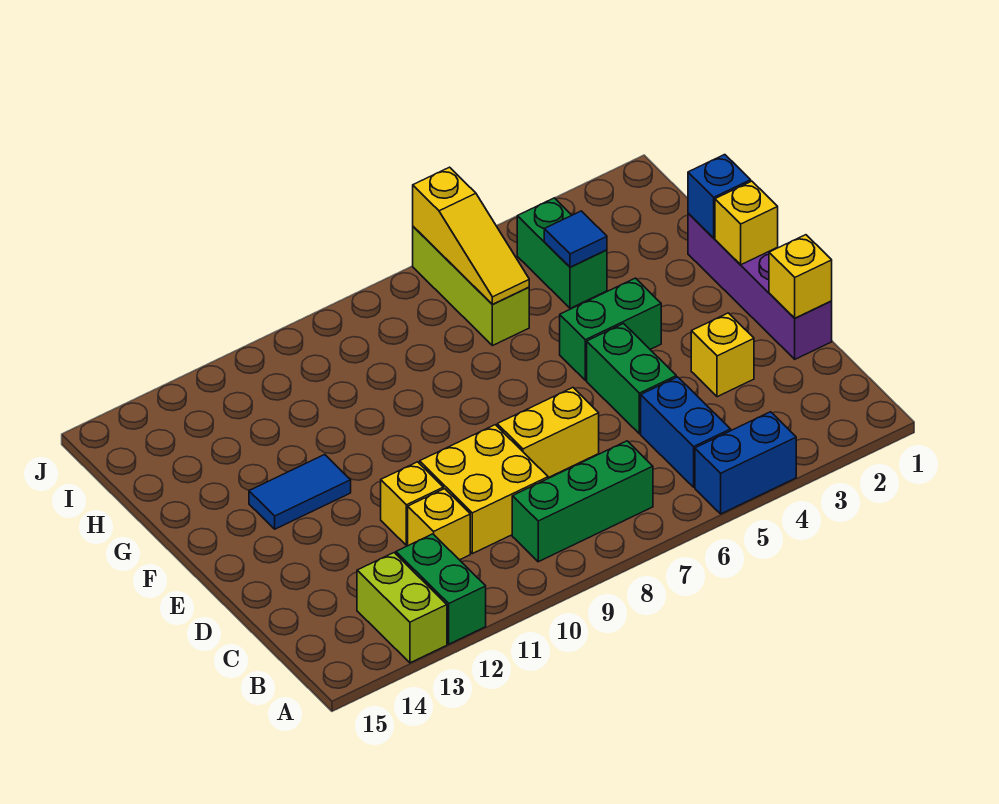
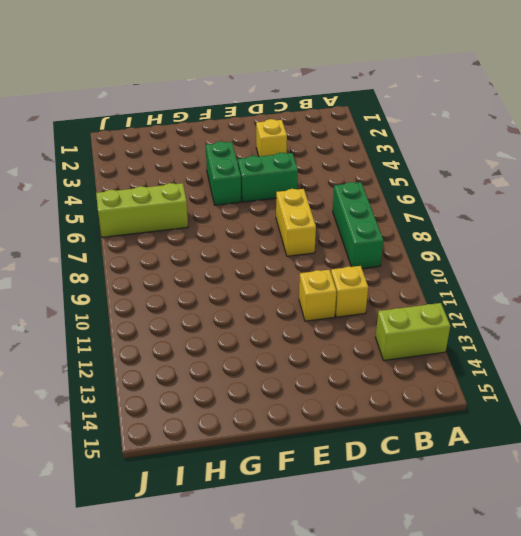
none -> blue brick A4:A5 level 1
none -> green brick A12:B12 level 1
none -> blue brick B5:C5 level 1

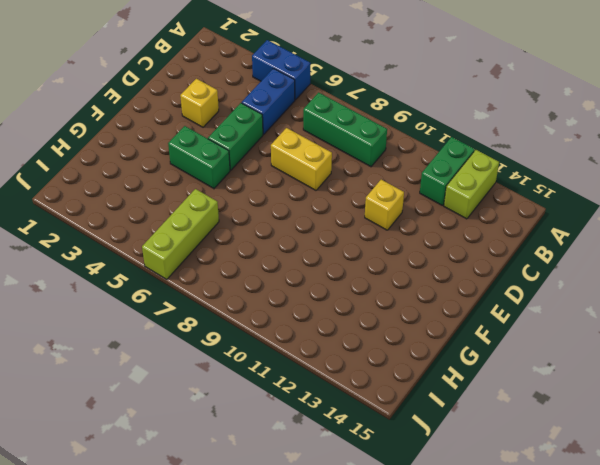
none -> yellow brick C9:D10 level 1
none -> yellow brick C11 level 1
none -> purple brick D1:G1 level 1

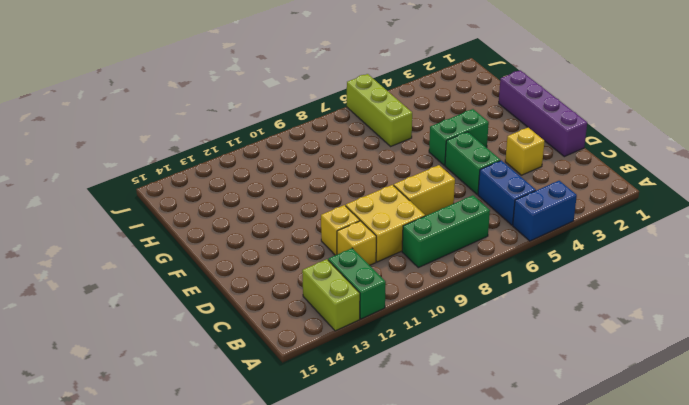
none -> blue tile F12:F13 level 1
none -> green brick H4:I4 level 1
none -> yellow brick D1 level 2

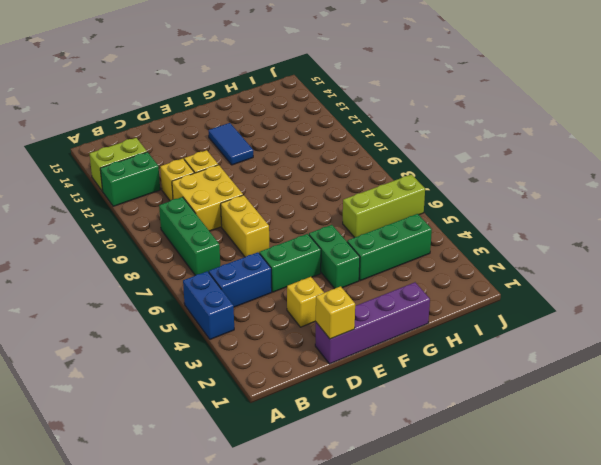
green brick G4:I4 level 1 -> green brick H4:I4 level 1
none -> yellow brick F1 level 2
none -> blue brick G1 level 2
none -> blue tile H4 level 2

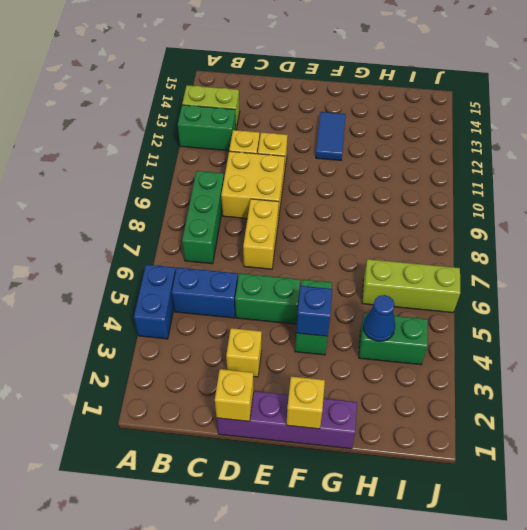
blue brick F4 level 2 -> blue brick G1 level 2
blue cone H4 level 2 -> blue tile H4 level 2
none -> yellow slope H6:J6 level 2 top J

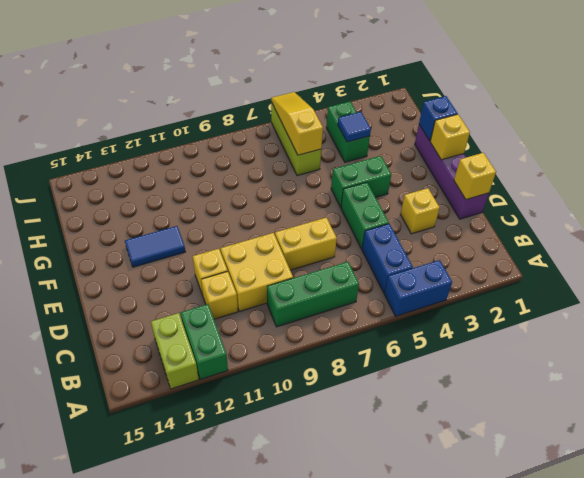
yellow slope H6:J6 level 2 top H -> yellow slope H6:J6 level 2 top J

